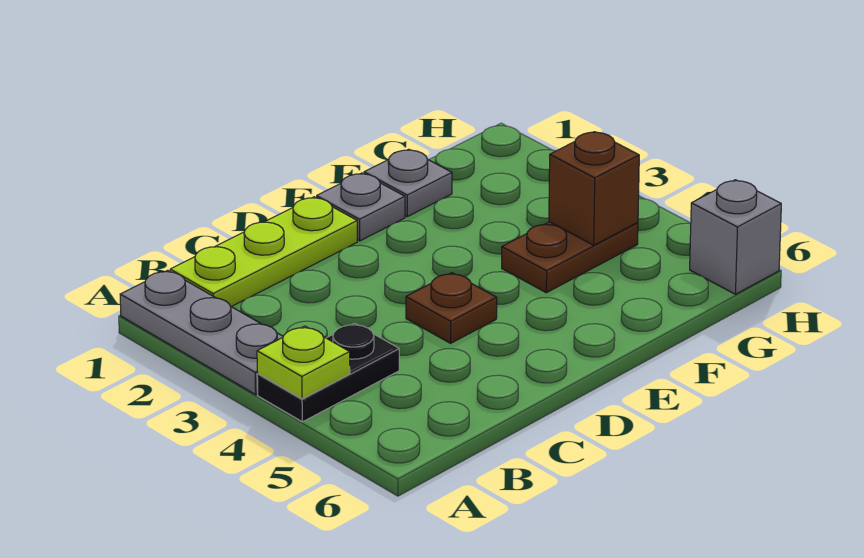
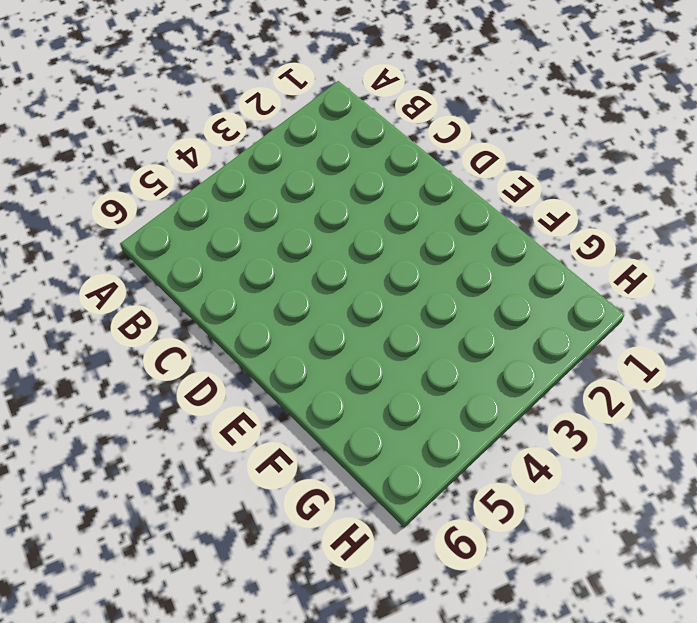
none -> grey plate A1:A3 level 1
none -> black plate A4:B4 level 1

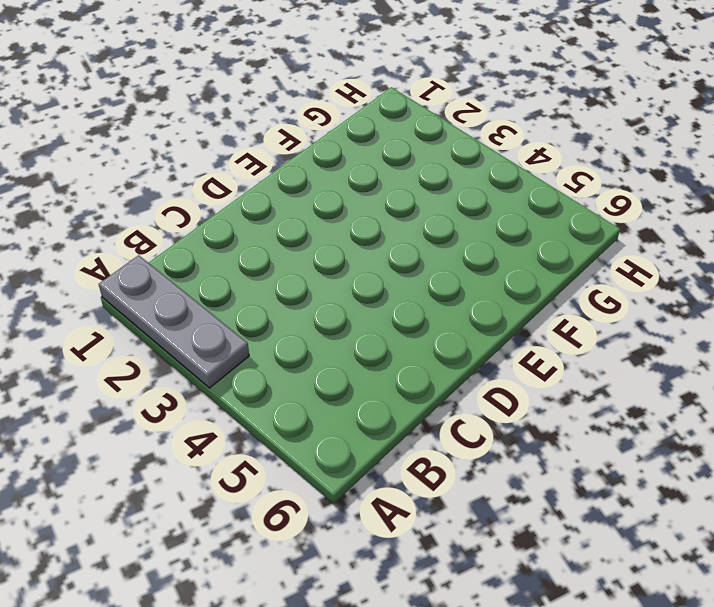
none -> black plate A4:B4 level 1
none -> lime plate B1:D1 level 1

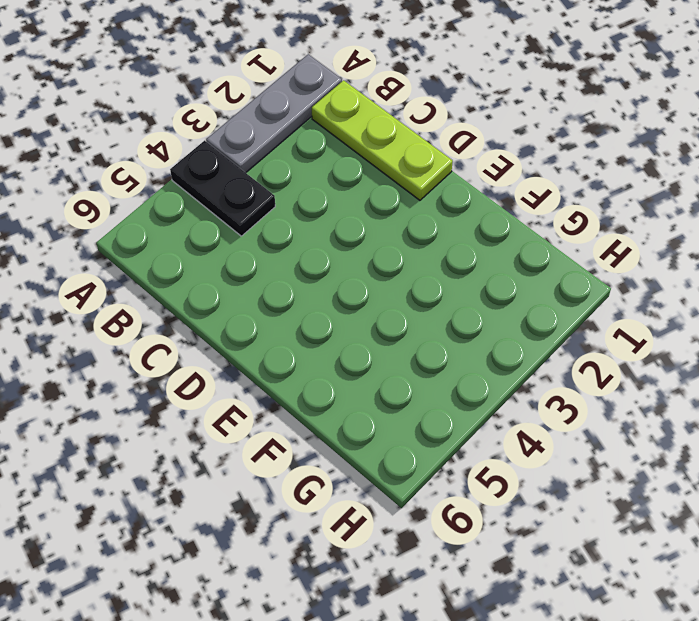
none -> brown plate D4 level 1
none -> grey plate E1 level 1

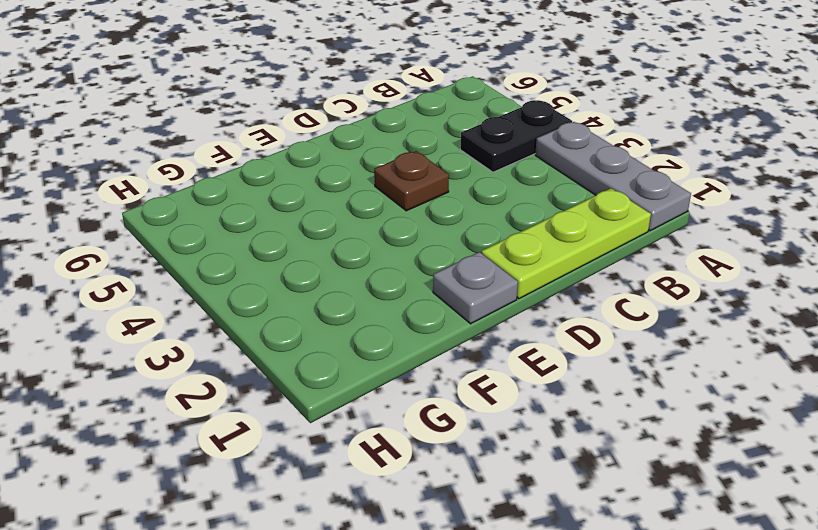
none -> grey plate F1 level 1
none -> brown plate F4:G4 level 1

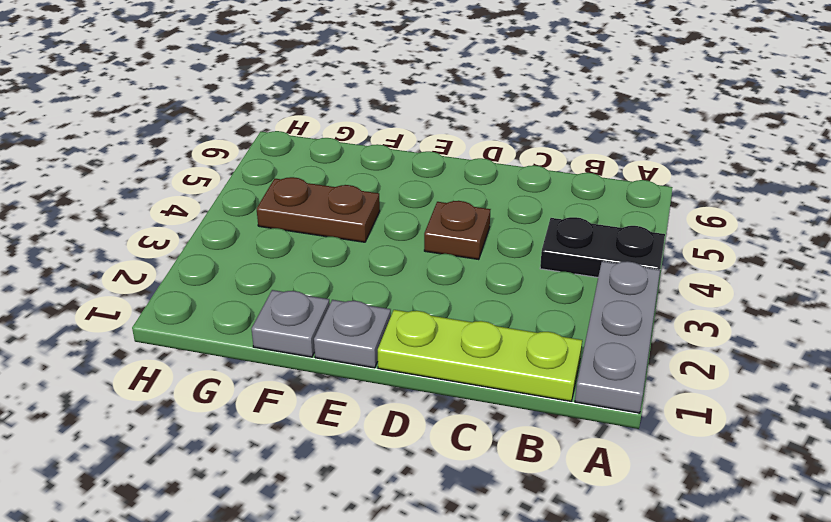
none -> grey brick H6 level 1
none -> lime plate A4 level 2

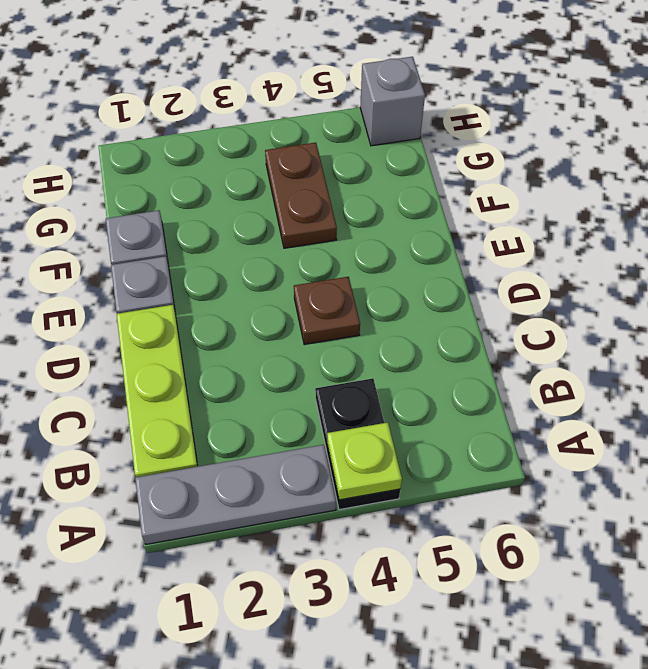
none -> brown brick G4 level 2

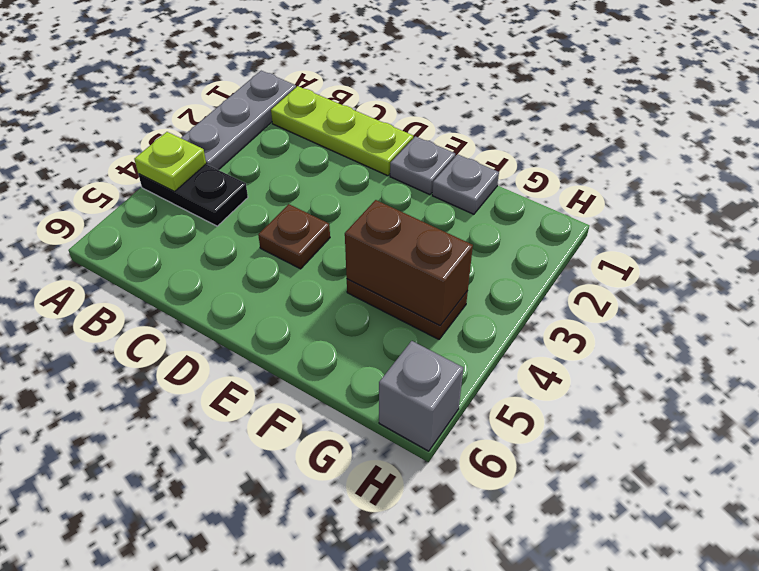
brown brick F4:G4 level 2 -> brown brick G4 level 2

